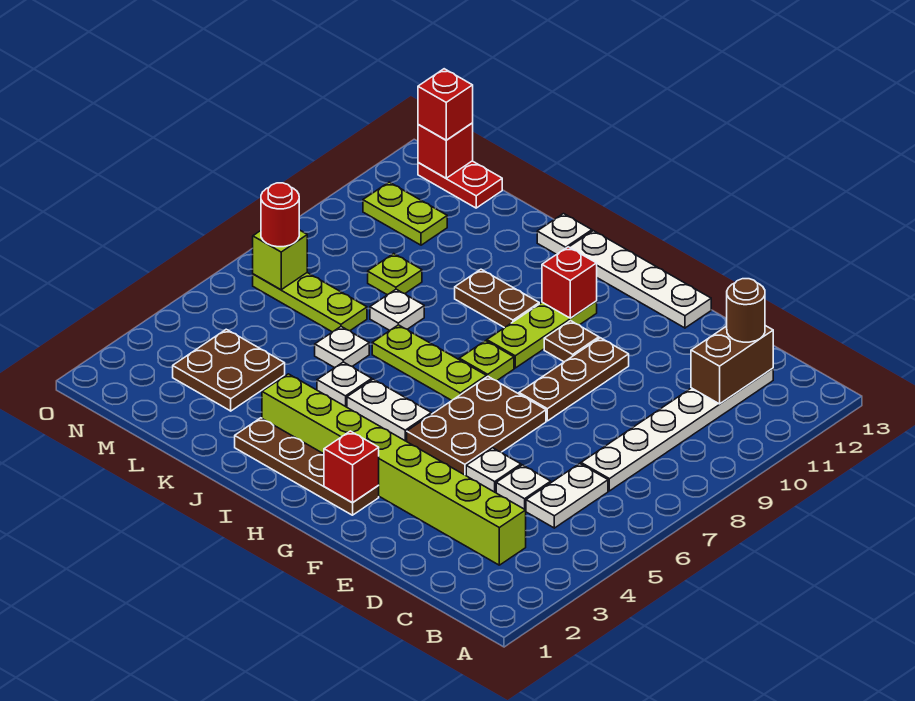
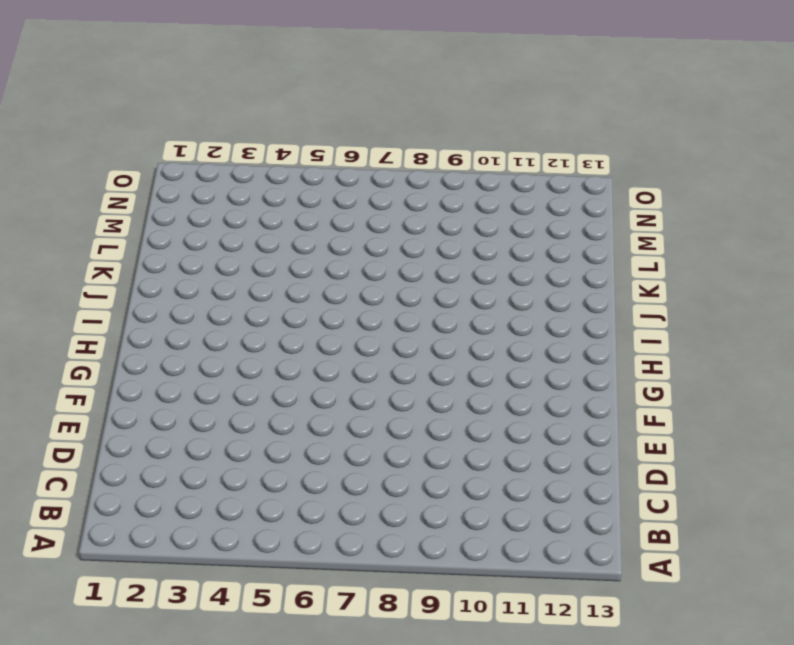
none -> lime brick C3:J3 level 1
none -> white plate C5:C6 level 1
none -> white plate C7:C12 level 1
none -> white plate D5 level 1

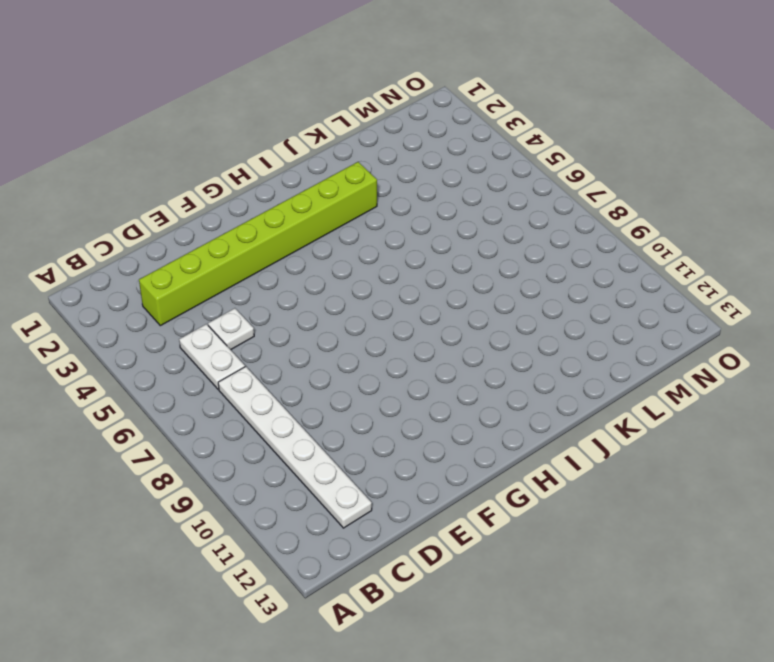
none -> white plate E5 level 1
none -> brown plate F5:G7 level 1
none -> brown plate F8:F10 level 1
none -> white plate F13:I13 level 1

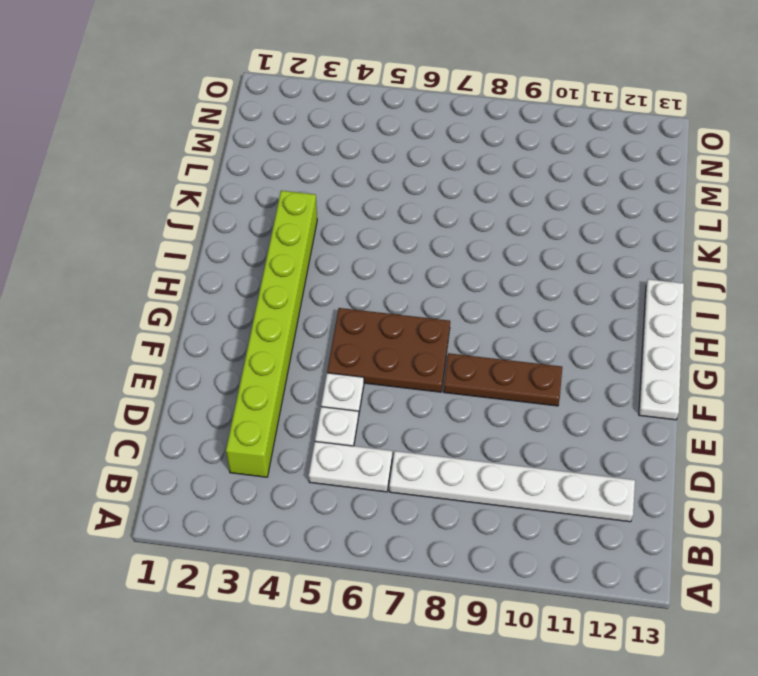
none -> brown plate G2:J2 level 1
none -> brown plate G10 level 1
none -> white plate H5:I5 level 1
none -> lime plate H7:J7 level 1

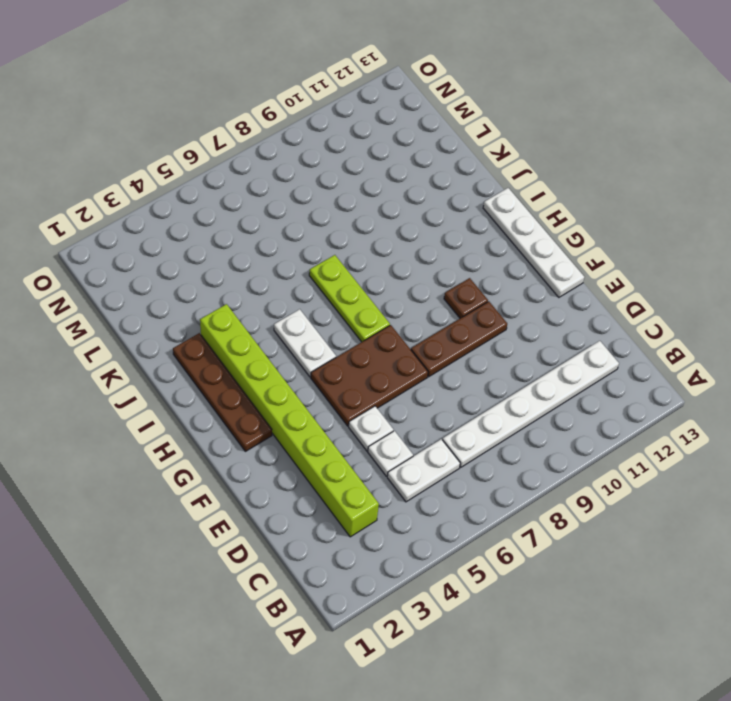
none -> lime plate H8 level 1
none -> lime plate H9:H11 level 1
none -> brown plate I10:J10 level 1
none -> white plate J5 level 1

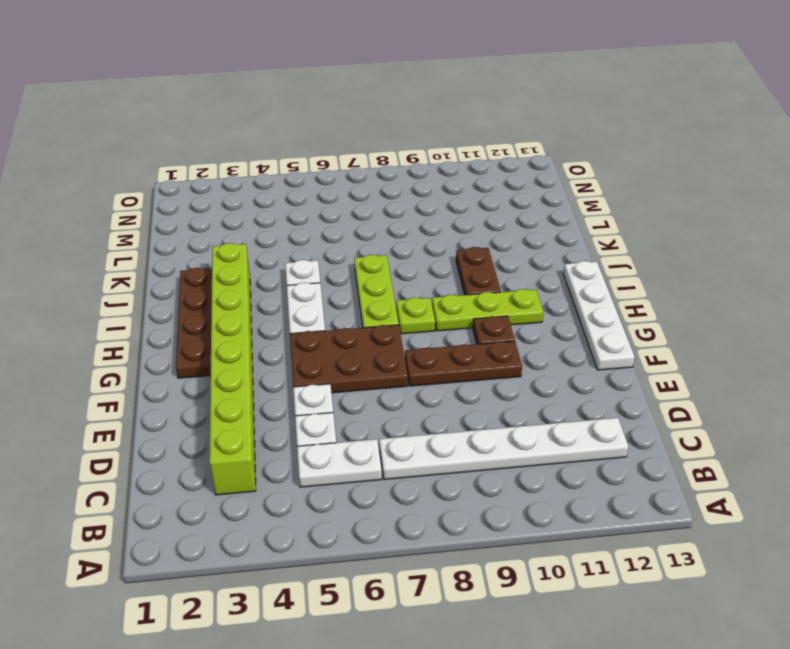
none -> white plate J13 level 1
none -> white plate K6 level 1
none -> white plate K8 level 1
none -> brown plate L3:M4 level 1

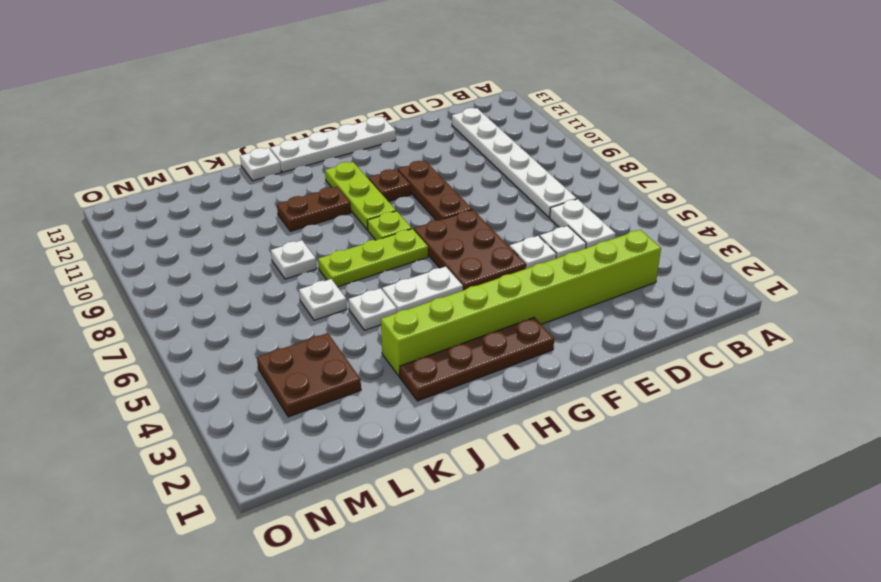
none -> lime plate L7:N7 level 1
none -> lime plate L9 level 1
none -> lime plate M11:N11 level 1
none -> red plate M13:N13 level 1

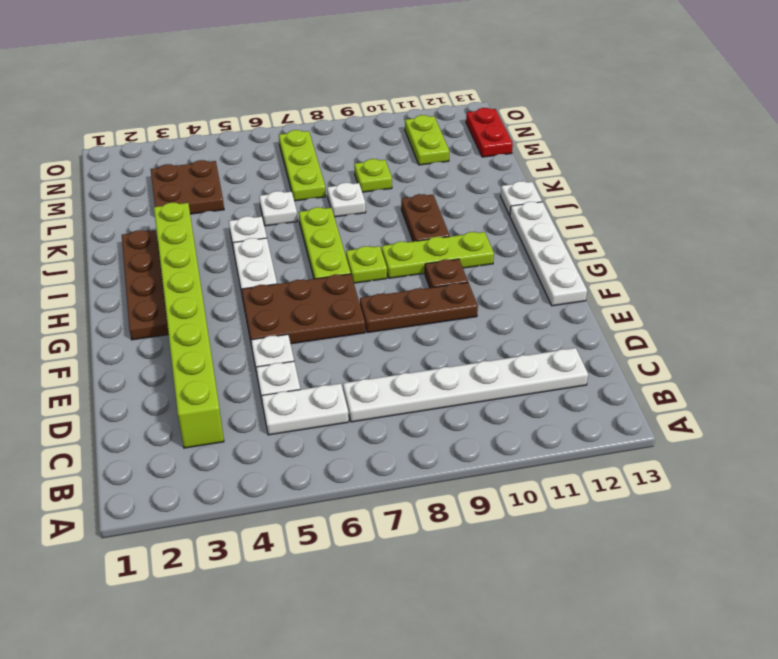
none -> brown brick C11:C12 level 2
none -> red brick G2 level 2
none -> red brick H11 level 2
none -> lime brick N7 level 2

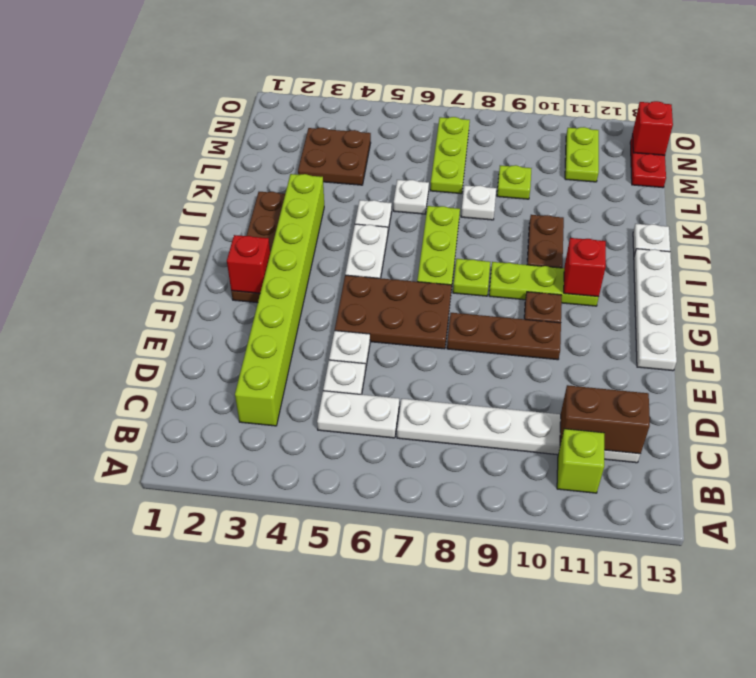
lime brick B11 level 1 -> lime brick N7 level 2
none -> brown round brick C12 level 3
none -> red round brick N7 level 3
none -> red brick N13 level 3

